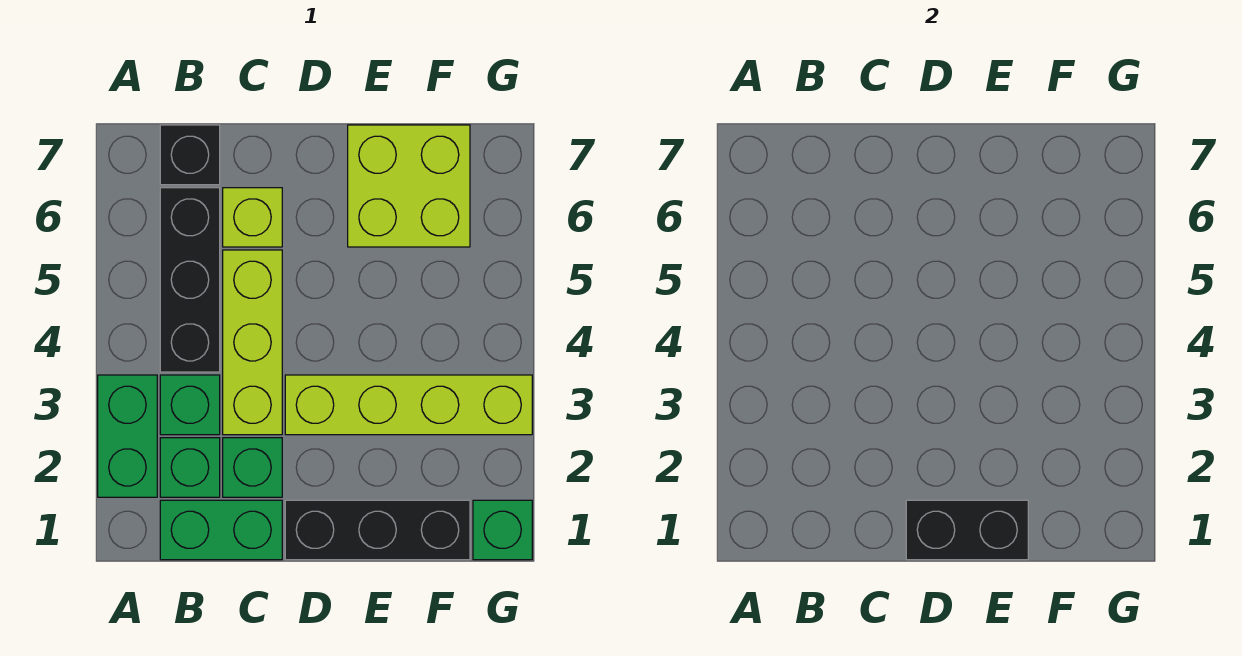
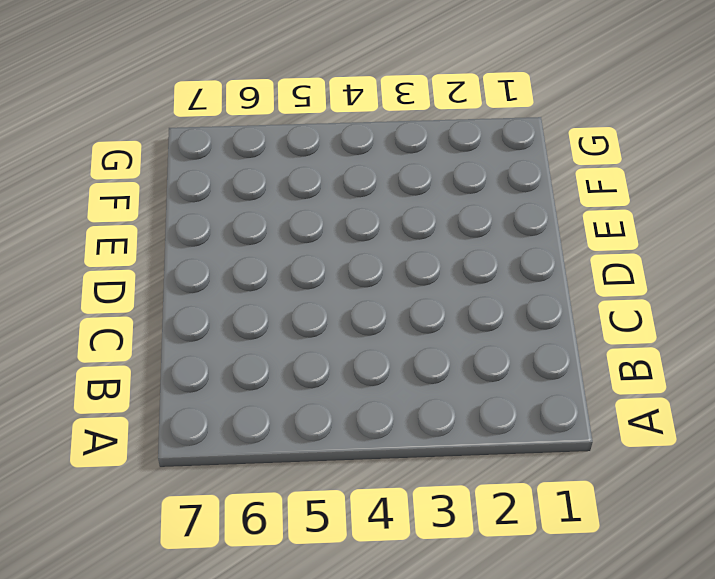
none -> green brick A2:A3 level 1
none -> green brick B1:C1 level 1
none -> green brick B2 level 1

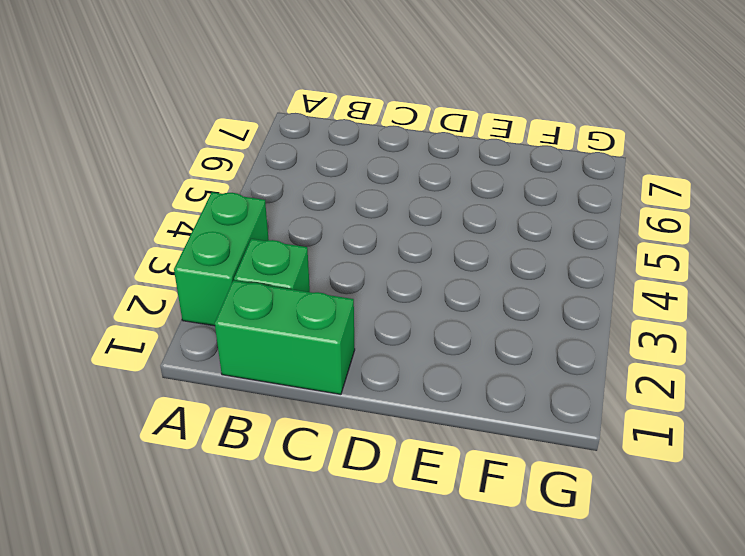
none -> green brick B3 level 1
none -> black brick B4:B6 level 1
none -> black brick B7 level 1

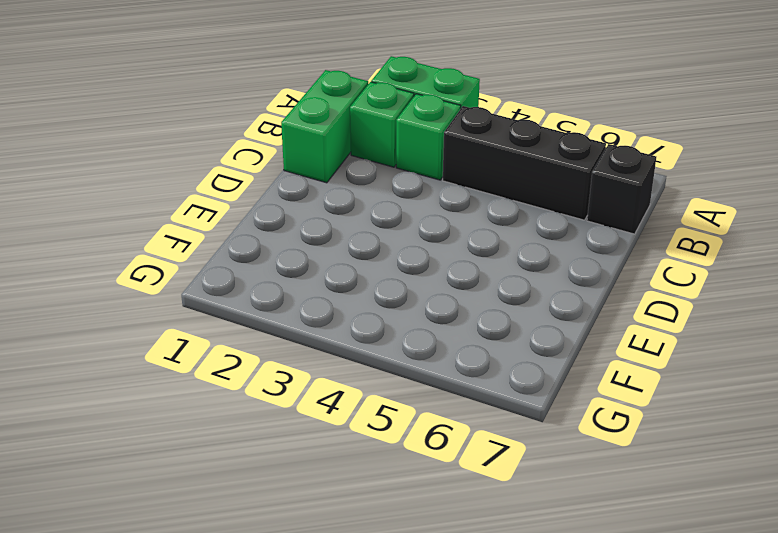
none -> green brick C2 level 1
none -> lime brick C3:C5 level 1
none -> lime brick C6 level 1

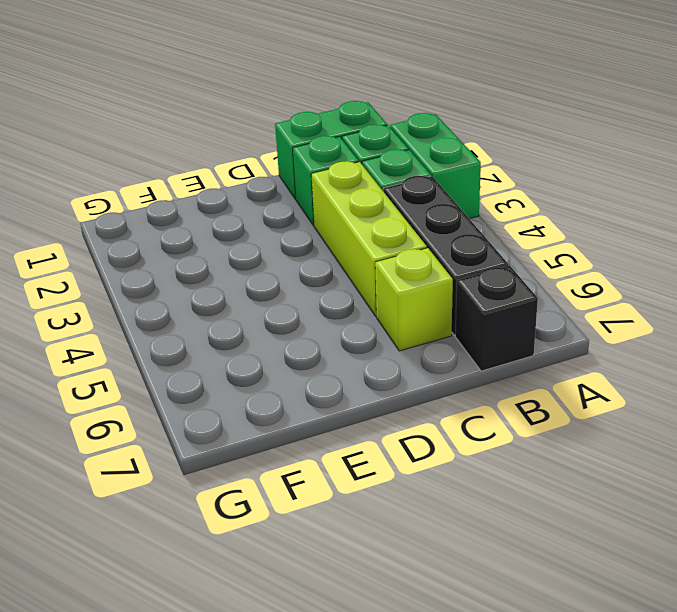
none -> black brick D1:F1 level 1
none -> lime brick D3:G3 level 1
none -> lime brick E6:F7 level 1

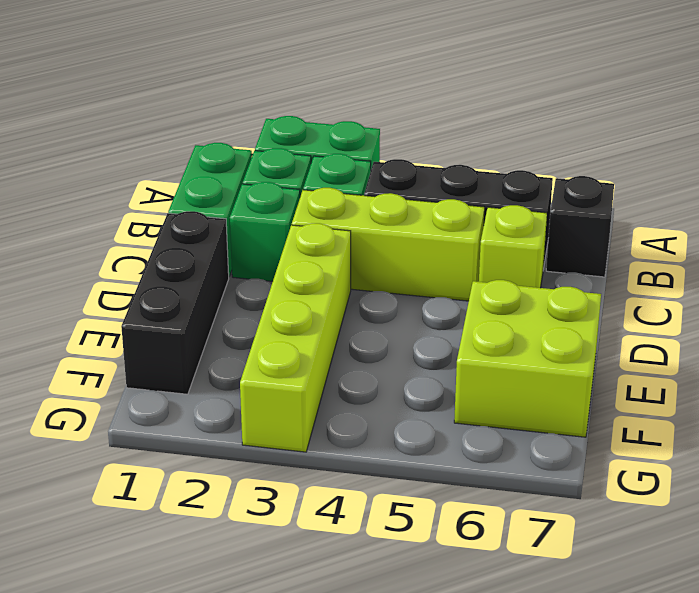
none -> green brick G1 level 1
none -> black brick D1:E1 level 2

